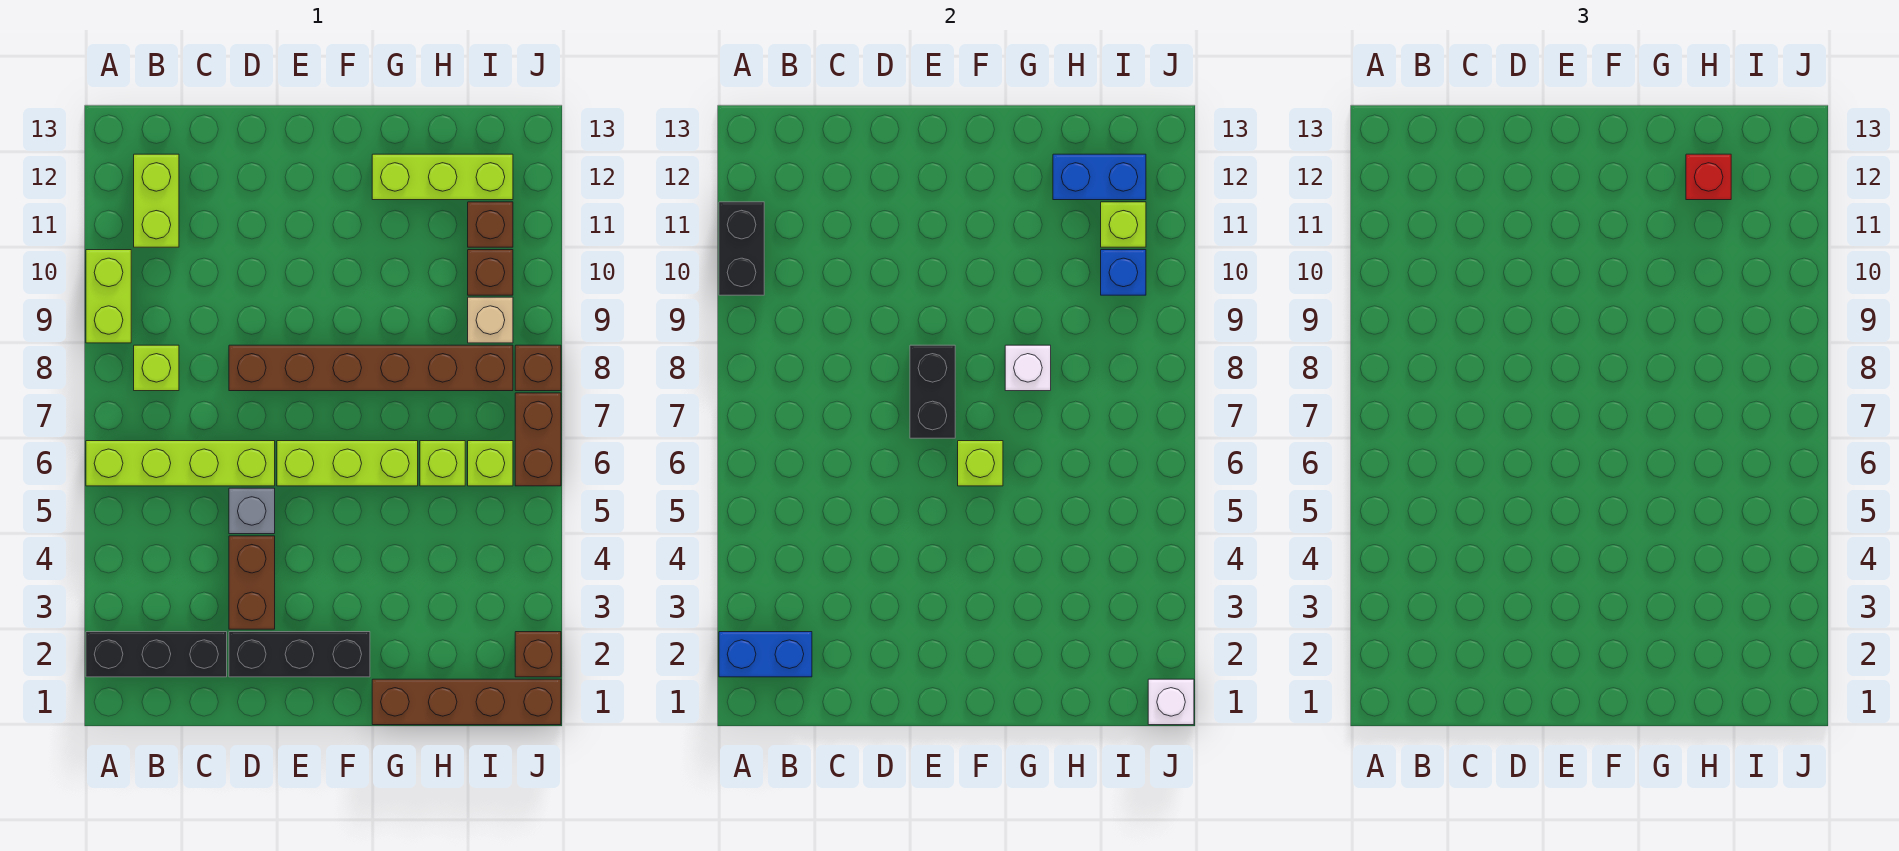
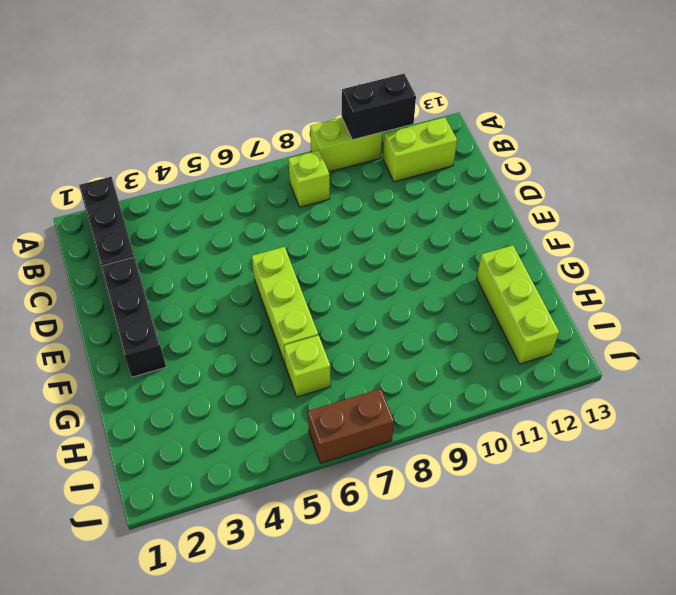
none -> lime brick A6:D6 level 1
none -> brown brick D3:D4 level 1
none -> grey brick D5 level 1
none -> brown brick D8:I8 level 1

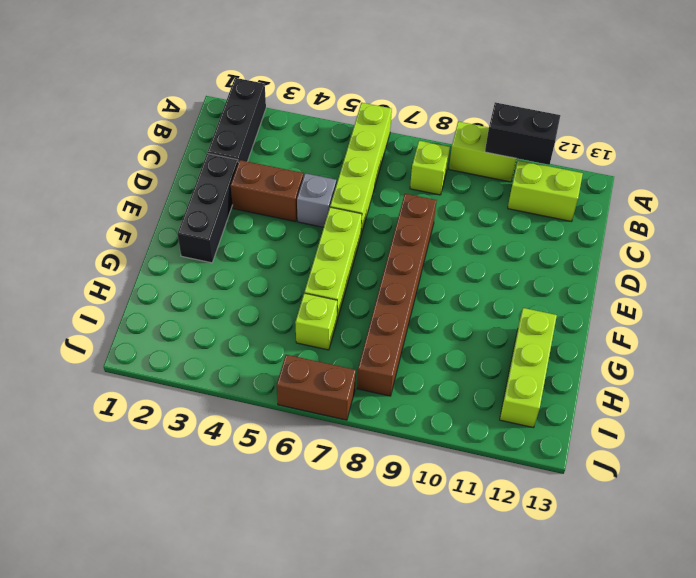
none -> brown brick G1:J1 level 1
none -> lime brick I6 level 1
none -> tan brick I9 level 1
none -> brown brick I10 level 1

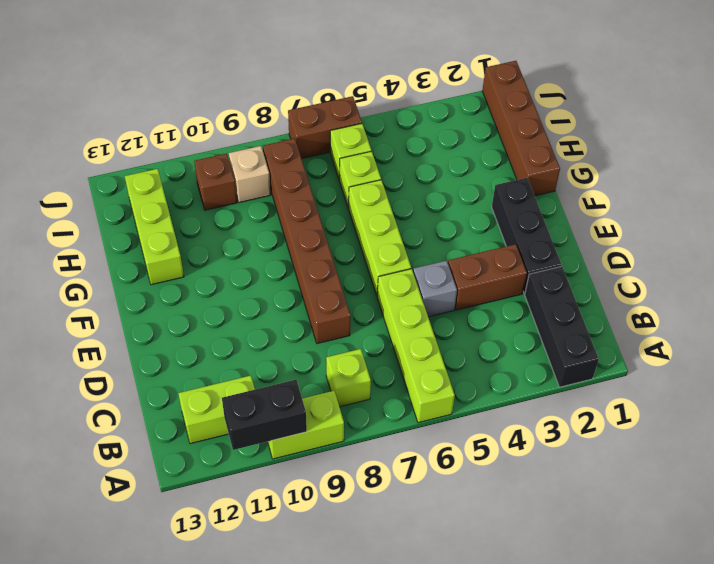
none -> brown brick I11 level 1
none -> brown brick J2 level 1
none -> brown brick J8 level 1
none -> blue brick A2:B2 level 2

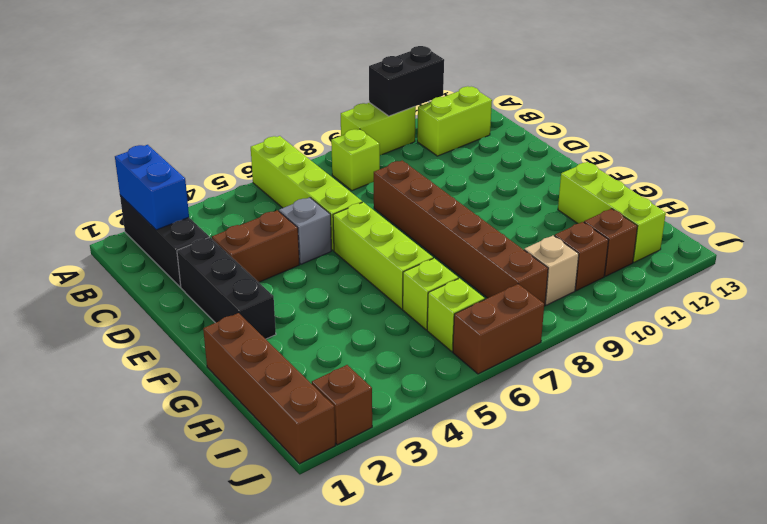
none -> brown brick J8 level 1
none -> black brick E7:E8 level 2
none -> lime brick F6 level 2
none -> white brick G8 level 2

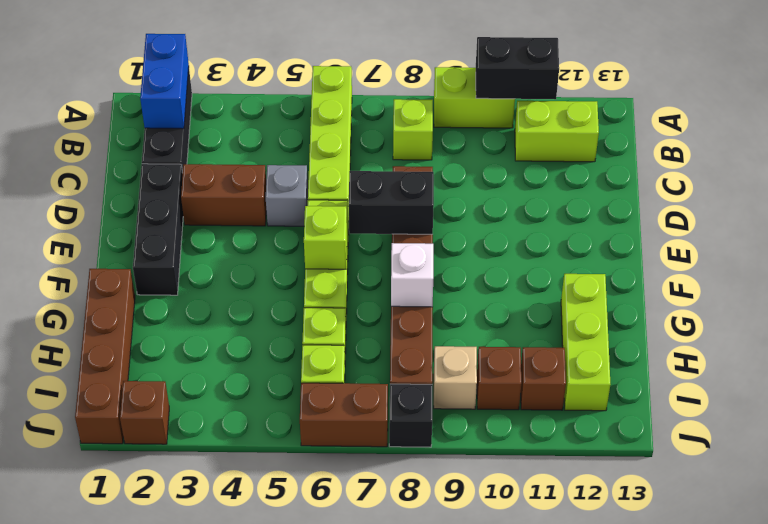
black brick J8 level 1 -> brown brick J8 level 1
none -> blue brick H12:I12 level 2
none -> blue brick I10 level 2
none -> lime brick I11 level 2
none -> white brick J1 level 2

